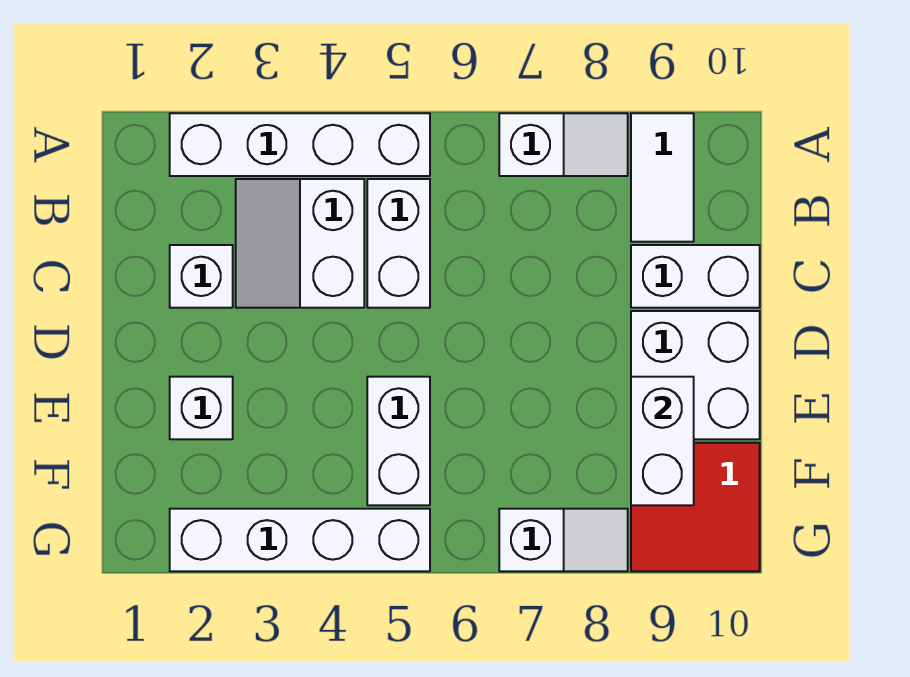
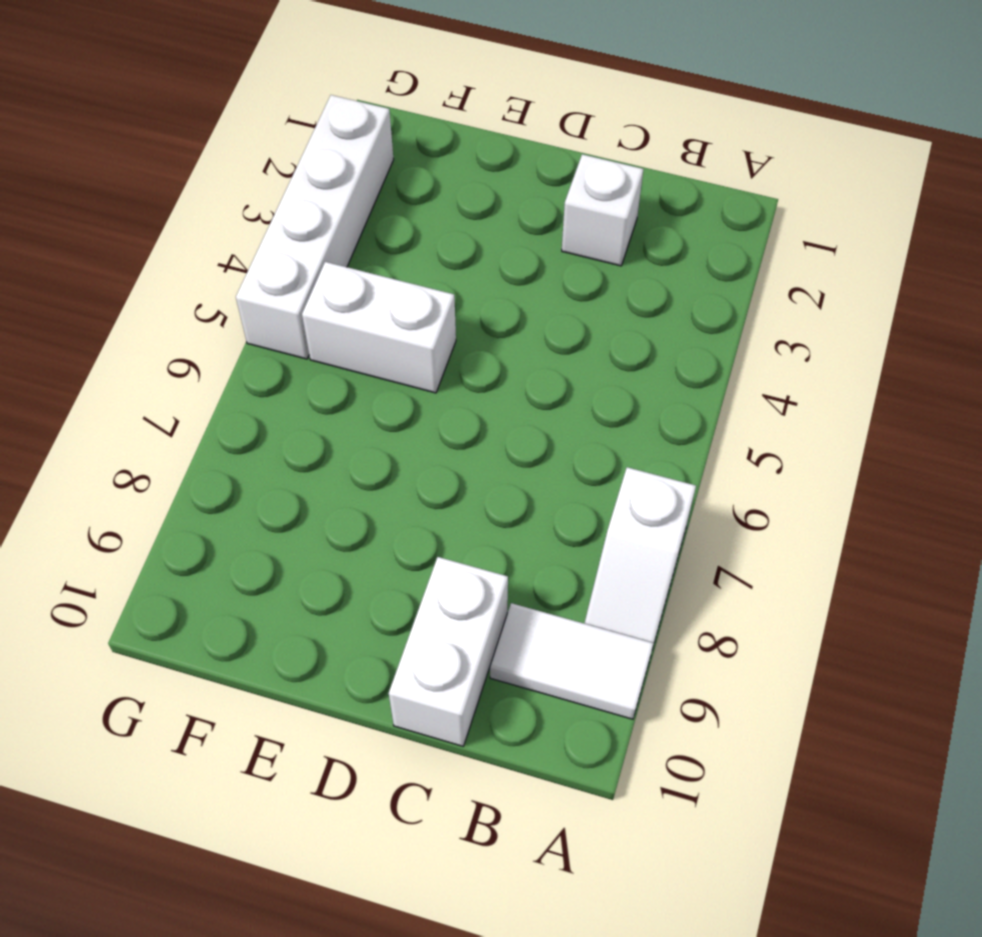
none -> white brick A2:A5 level 1
none -> white slope B3:C4 level 1 top 4
none -> white brick B5:C5 level 1

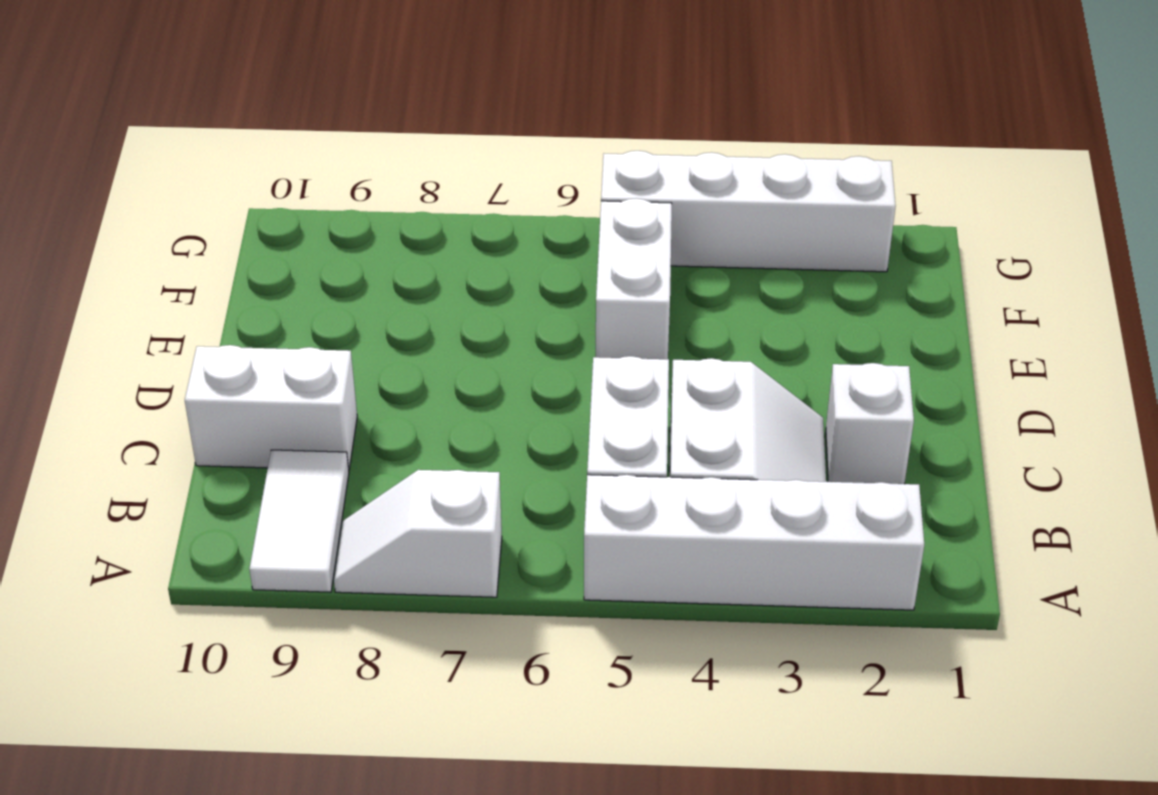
none -> white brick D9:E10 level 1
none -> white brick E2 level 1
none -> red tile F9:G10 level 1

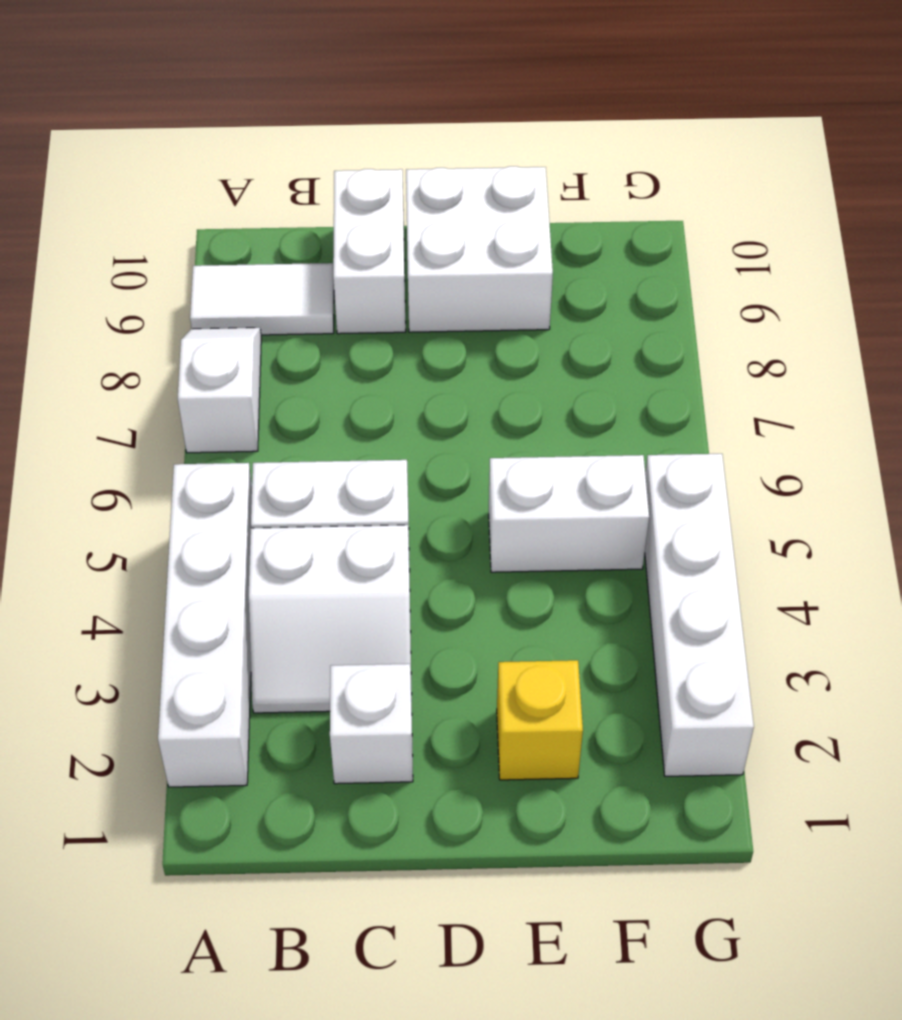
yellow brick E2 level 1 -> white brick E2 level 1
none -> red tile F9:G10 level 1
none -> white slope G7:G8 level 1 top 7
none -> white brick E9:F9 level 2

